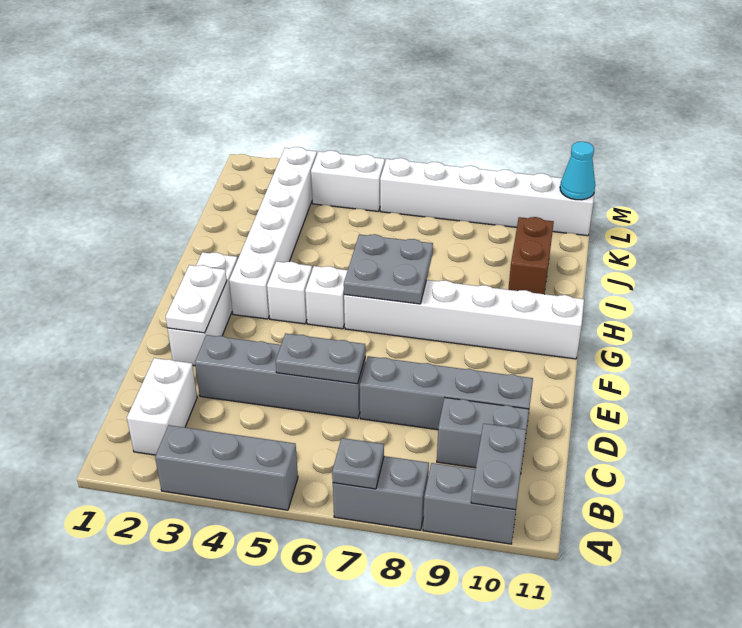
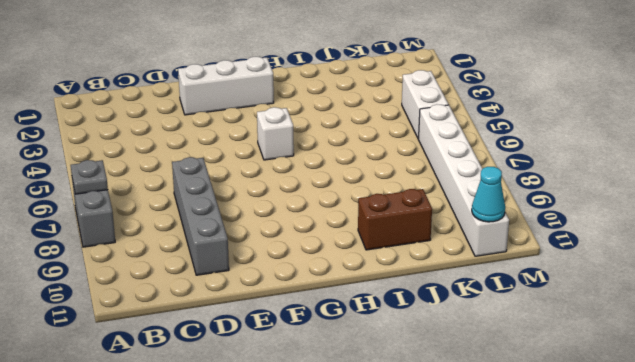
none -> grey brick A3:A5 level 1
none -> grey brick A9:A10 level 1
none -> white brick B2:C2 level 1

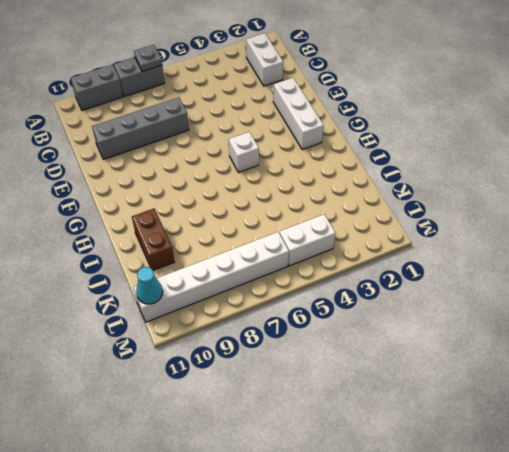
none -> grey brick A3:A5 level 1
none -> grey brick C9:C10 level 1
none -> grey brick D3:D6 level 1

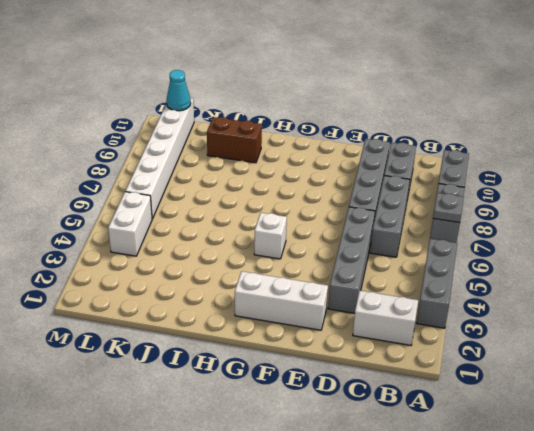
grey brick C6:C8 level 1 -> none
none -> white brick G3:L3 level 1
none -> white brick G4 level 1
none -> white brick G6:G11 level 1

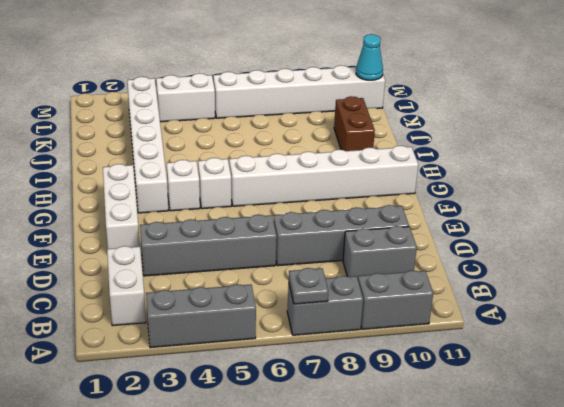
none -> grey plate A10:B10 level 2
none -> grey plate D5:D6 level 2
none -> white plate E2:F2 level 2

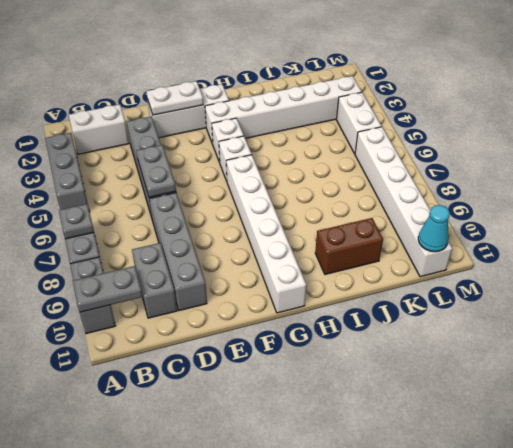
none -> grey plate G6:H7 level 2

